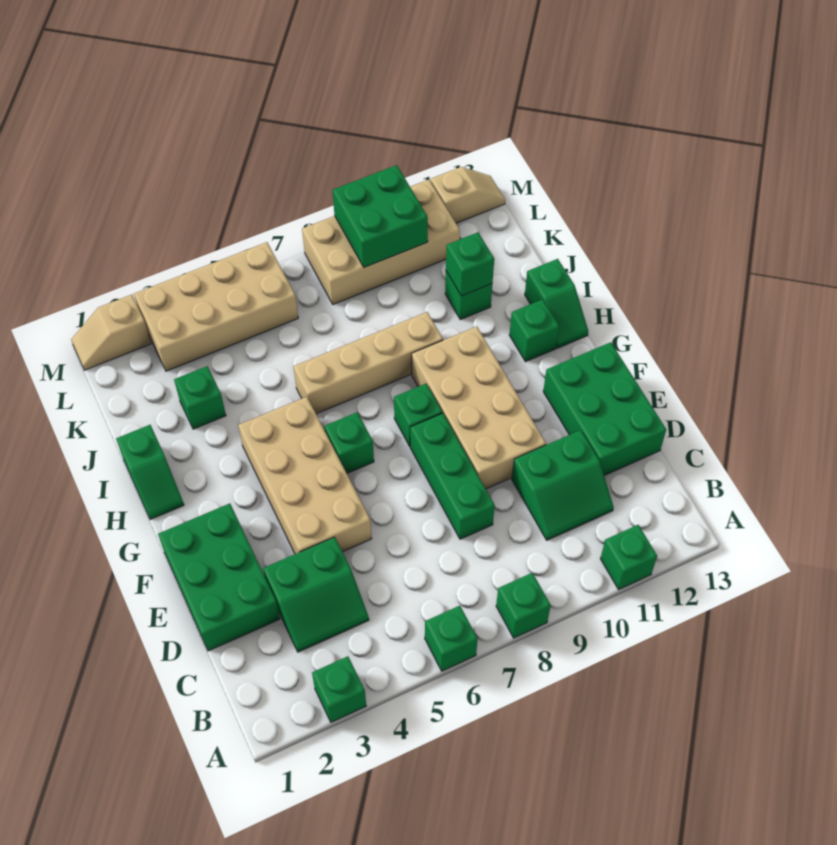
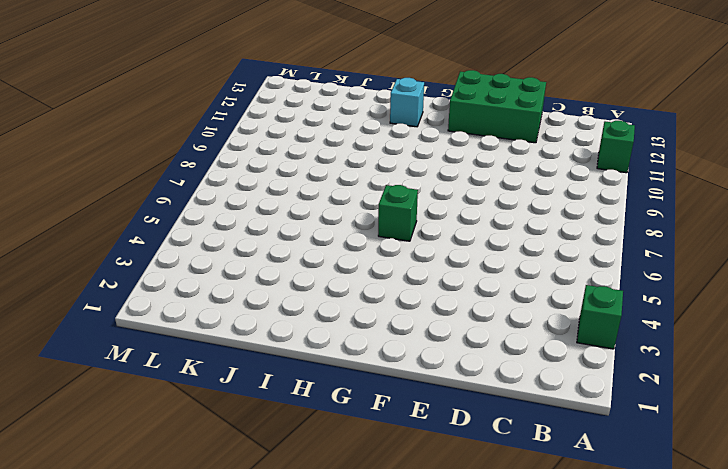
cyan brick H12 level 1 -> green brick H12 level 1
none -> green brick A6 level 1
none -> green brick A8 level 1
none -> green slope C3:D4 level 1 top D

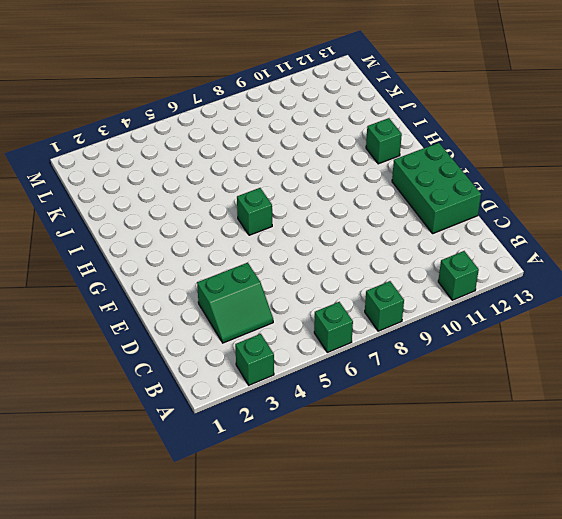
none -> green slope C10:D11 level 1 top D
none -> green brick D1:F2 level 1
none -> green brick D8:F8 level 1

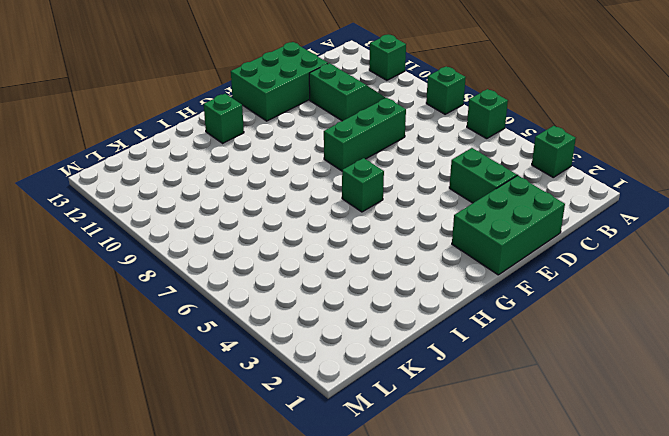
none -> tan brick E4:H5 level 1
none -> tan brick E9:H10 level 1
none -> green brick G8 level 1

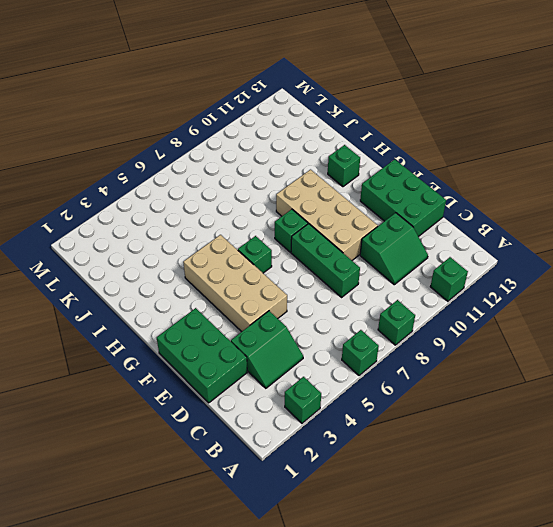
none -> green slope H1:I1 level 1 top I
none -> green slope H13:I13 level 1 top I
none -> tan brick I6:I9 level 1

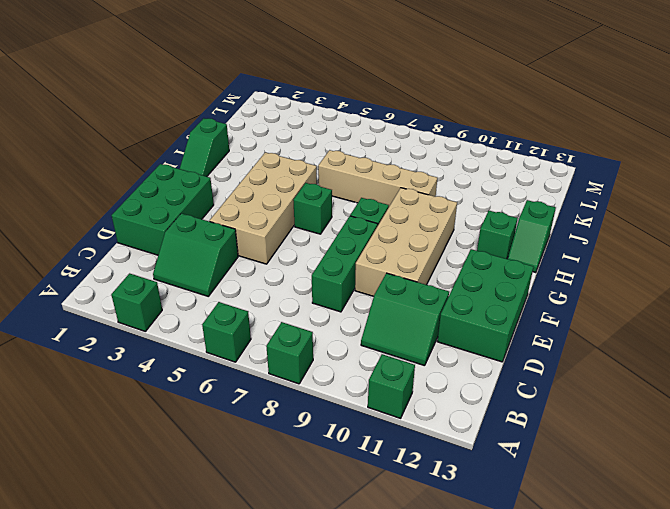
none -> green brick J3 level 1
none -> green brick J11 level 1
none -> tan brick L3:M6 level 1

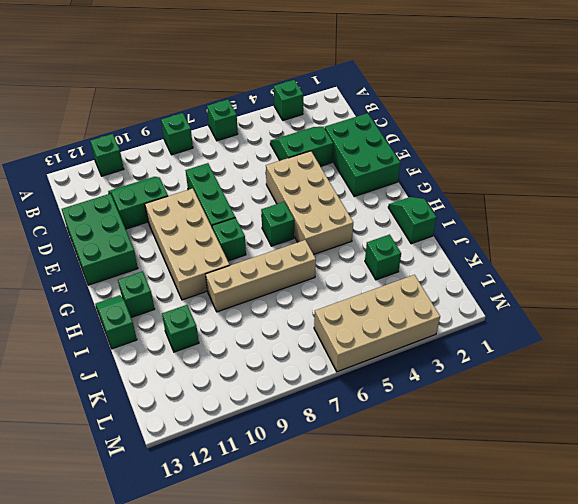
none -> tan brick L8:M11 level 1
none -> tan slope M1:M2 level 1 top 2
none -> tan slope M12:M13 level 1 top 12

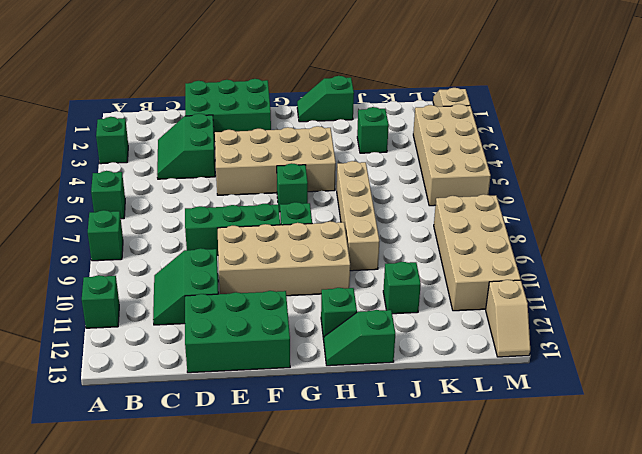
none -> green brick J11 level 2
none -> green brick L9:M10 level 2

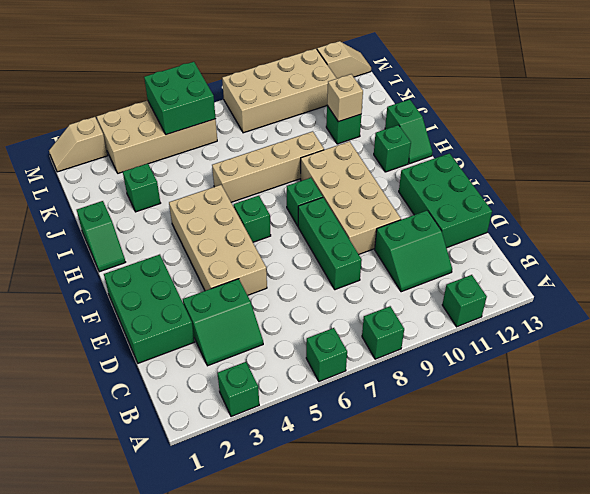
tan brick J11 level 2 -> green brick J11 level 2
green brick L5:M6 level 2 -> green brick L9:M10 level 2

